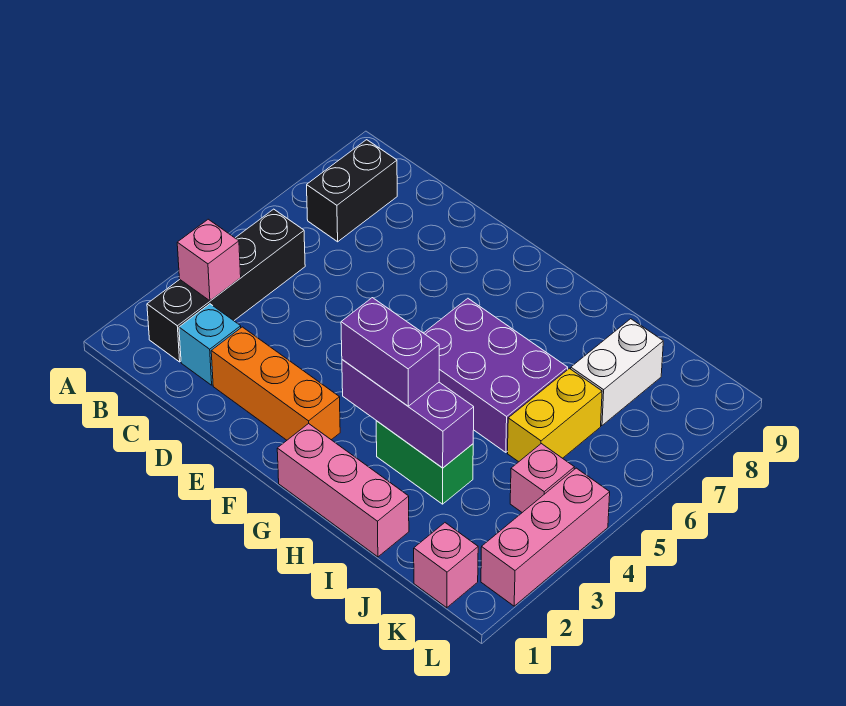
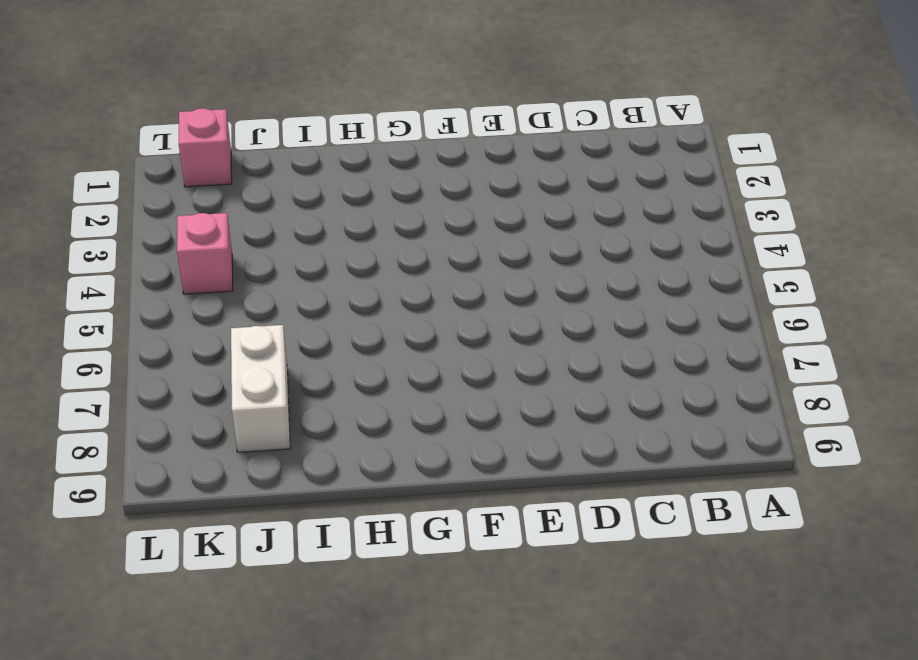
none -> black brick B2:B5 level 1
none -> black brick B7:B8 level 1
none -> cyan brick C2 level 1

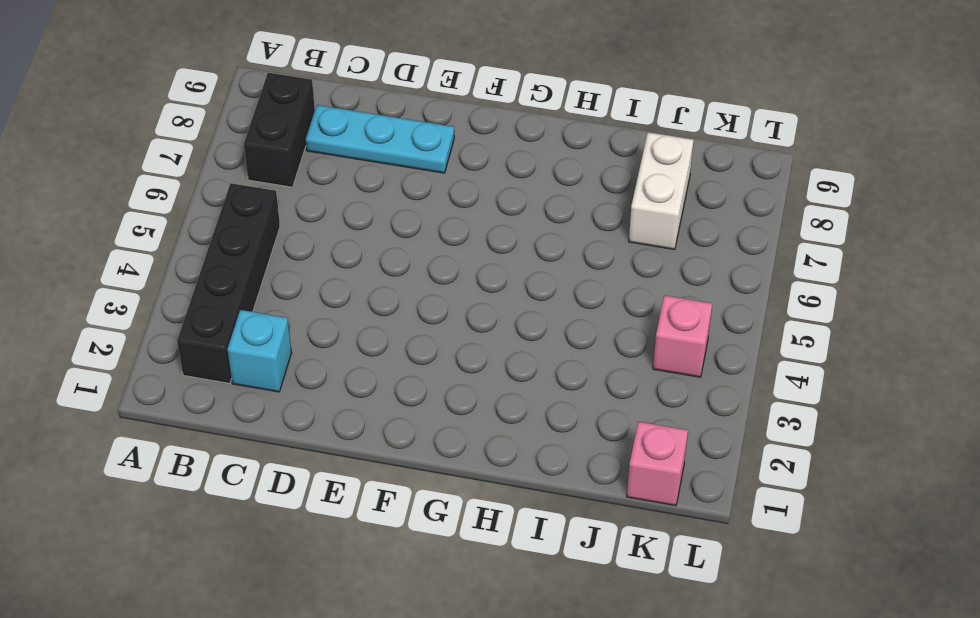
cyan plate C8:E8 level 1 -> none
none -> orange brick D2:F2 level 1
none -> pink brick G1:I1 level 1
none -> purple brick G5:I6 level 1

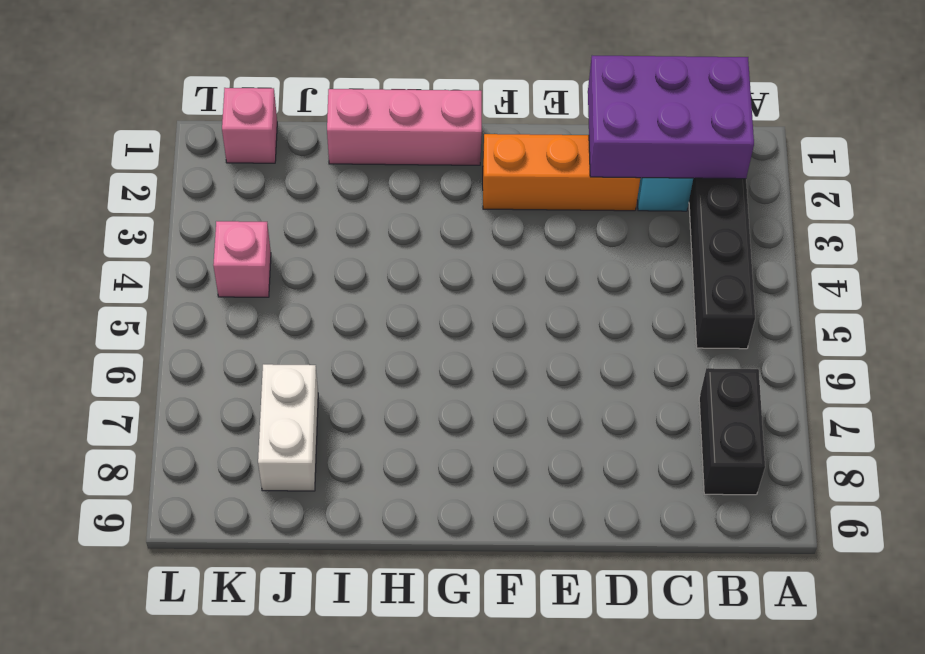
purple brick B1:D2 level 2 -> purple brick G5:I6 level 1
none -> green brick H3:I3 level 1
none -> yellow brick J5:J6 level 1
none -> pink brick L2:L4 level 1

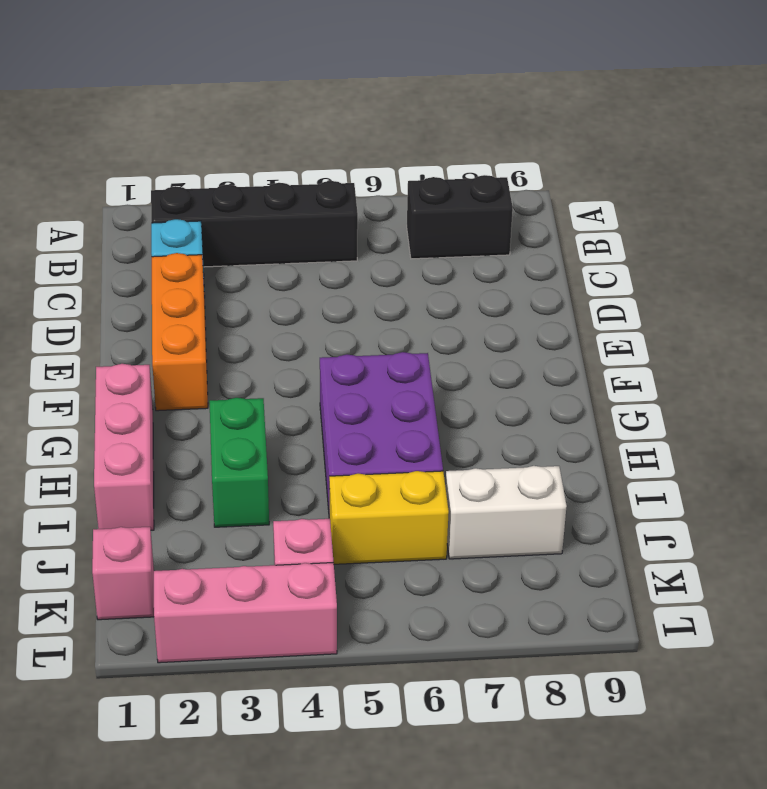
none -> pink brick B3 level 2
none -> purple brick G3:I3 level 2
none -> purple brick G3:H3 level 3

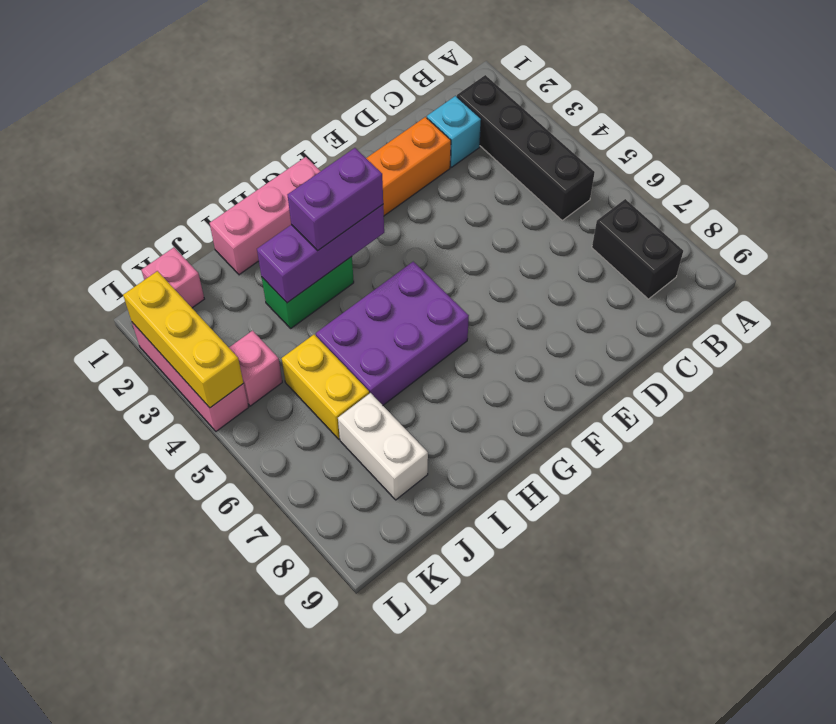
yellow brick L2:L4 level 2 -> none
none -> pink brick B3 level 2

